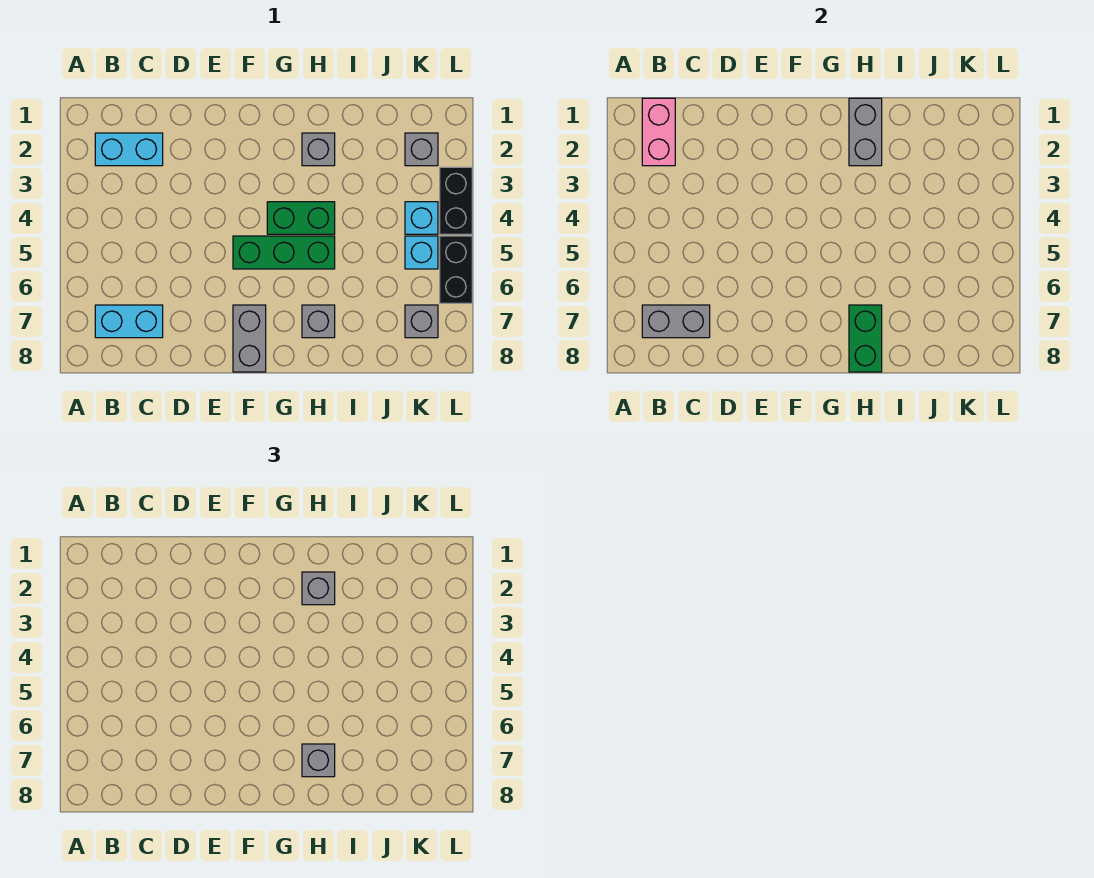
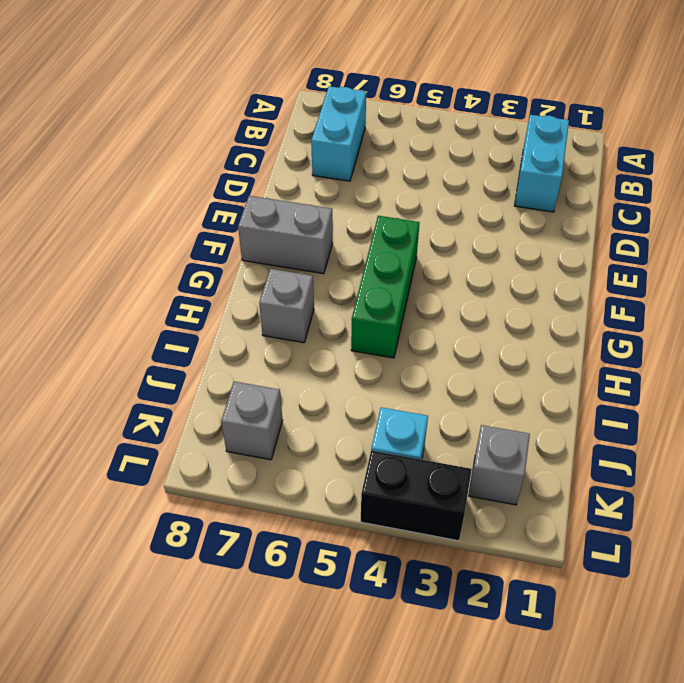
none -> green brick G4:H4 level 1
none -> grey brick H2 level 1
none -> cyan brick K5 level 1

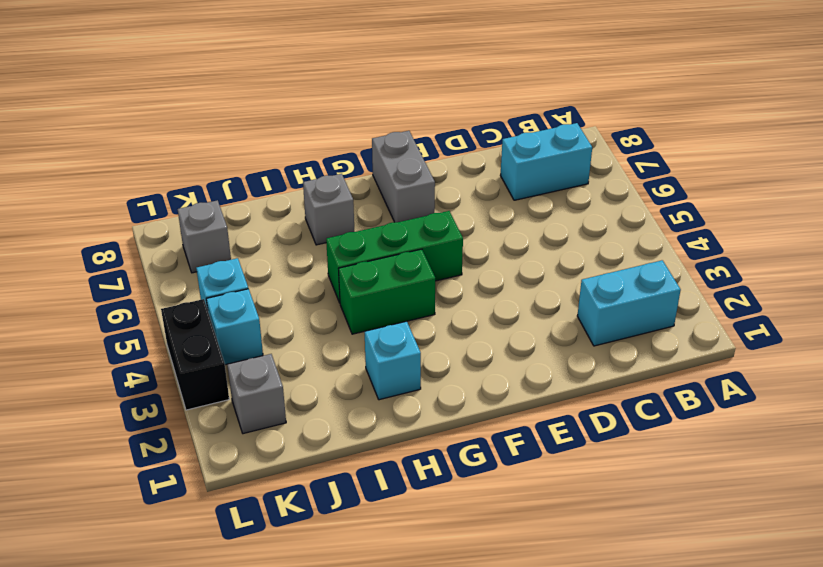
cyan brick H2 level 1 -> grey brick H2 level 1
none -> black brick L5:L6 level 1
none -> pink brick B1:B2 level 2
none -> grey brick B7:C7 level 2

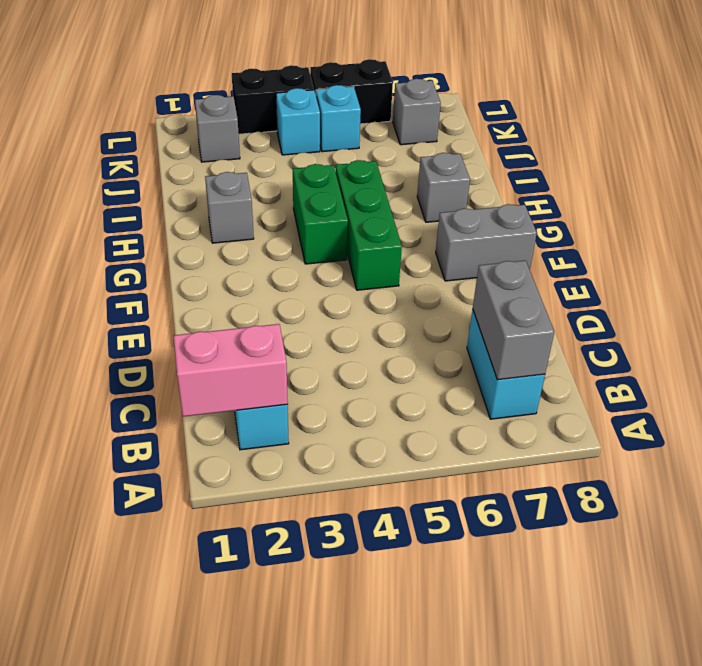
none -> grey brick H1:H2 level 2
none -> green brick H7:H8 level 2
none -> grey brick H2 level 3

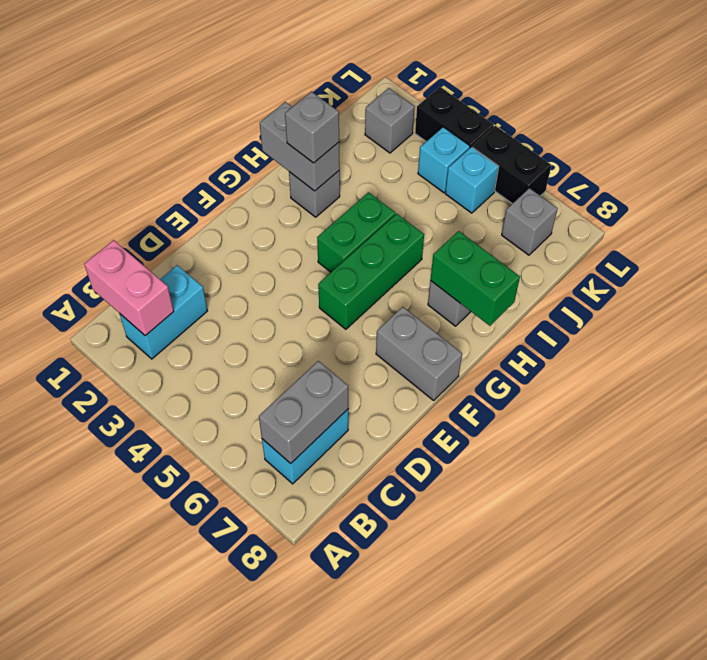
none -> grey brick H7 level 3

